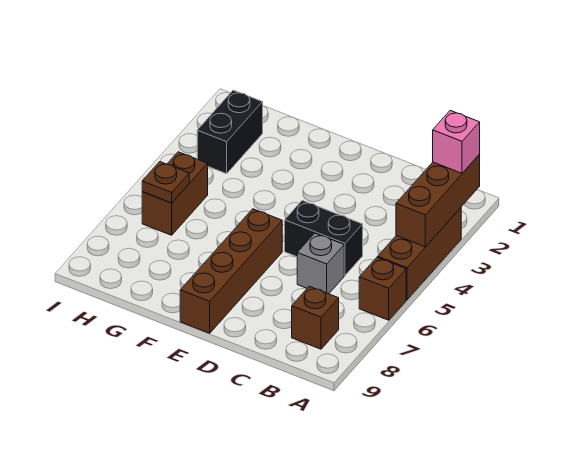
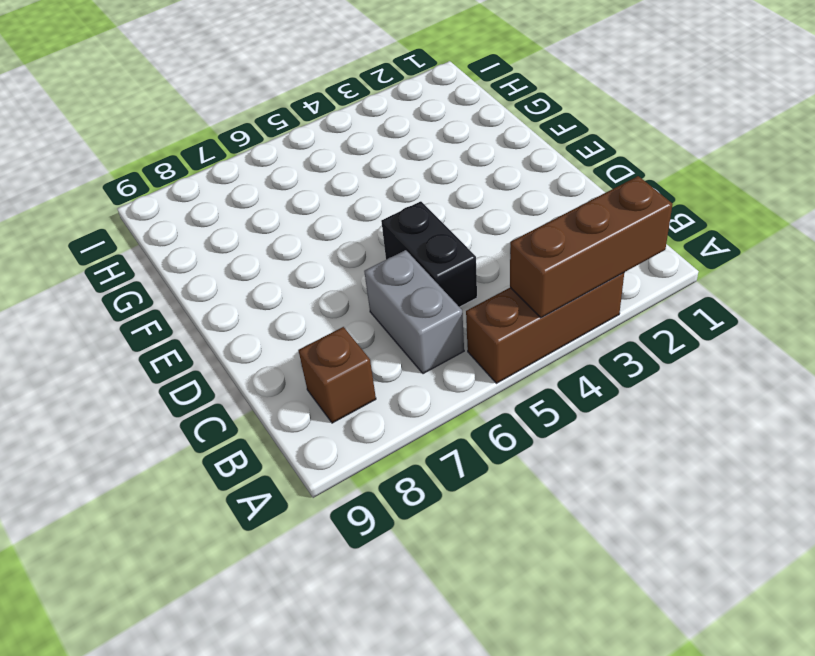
grey brick B6:C6 level 1 -> grey brick C6 level 1
none -> brown brick A6 level 1
none -> brown brick E6:E9 level 1

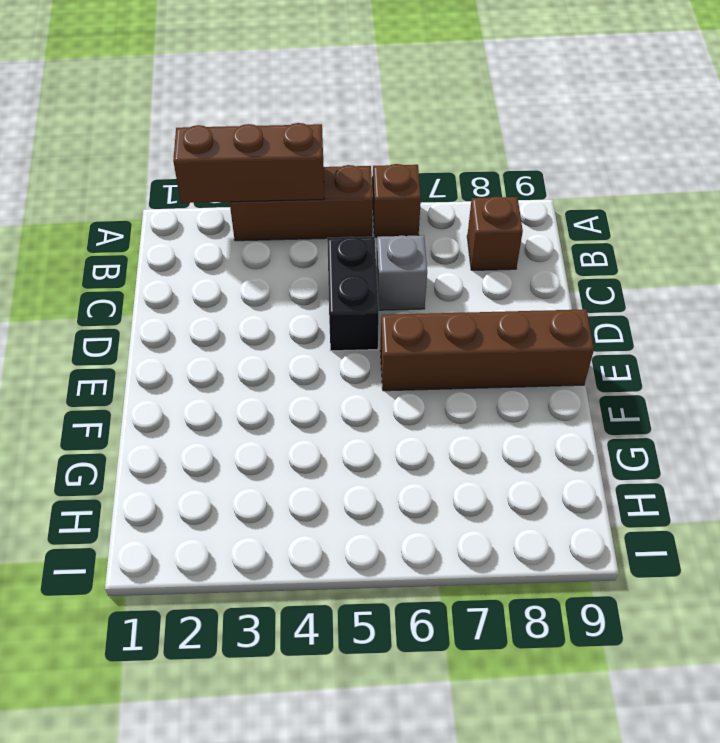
none -> black brick H2:H3 level 1
none -> brown brick H5:H6 level 1

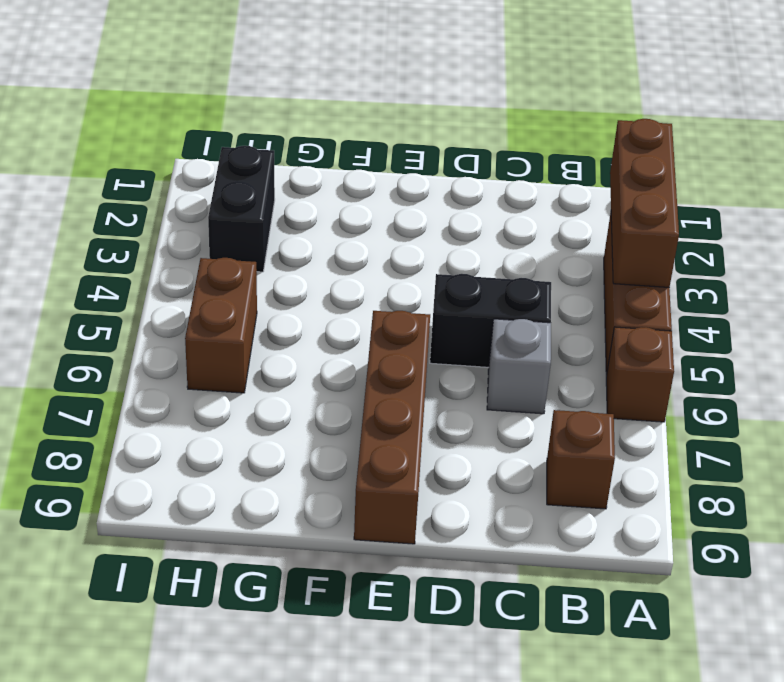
none -> brown plate H6 level 2
none -> pink brick A2 level 3

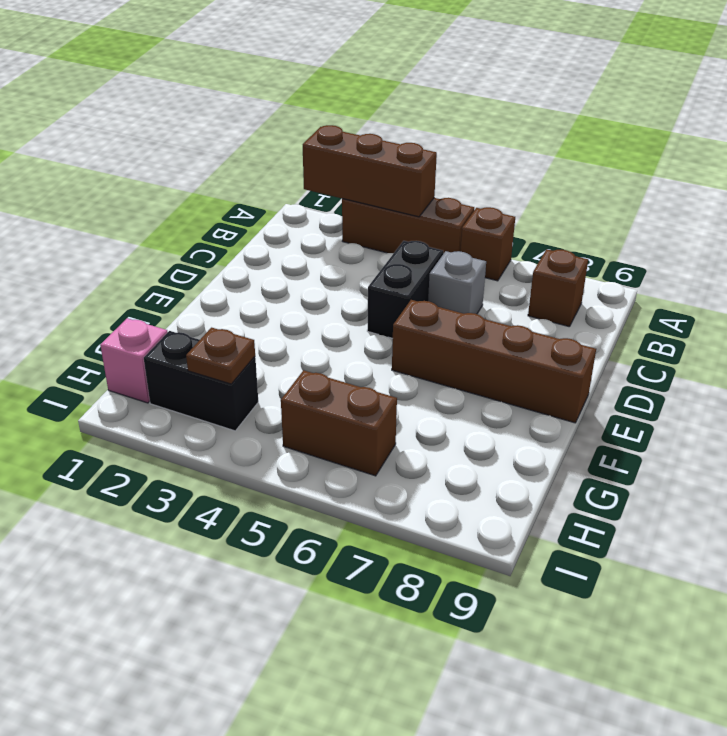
pink brick H1 level 1 -> pink brick A2 level 3
brown plate H3 level 2 -> brown plate H6 level 2

